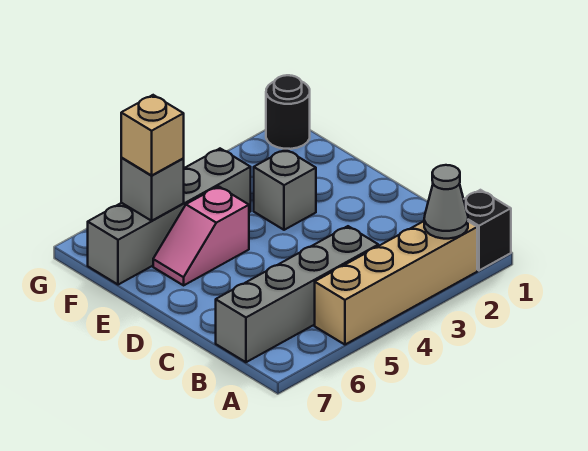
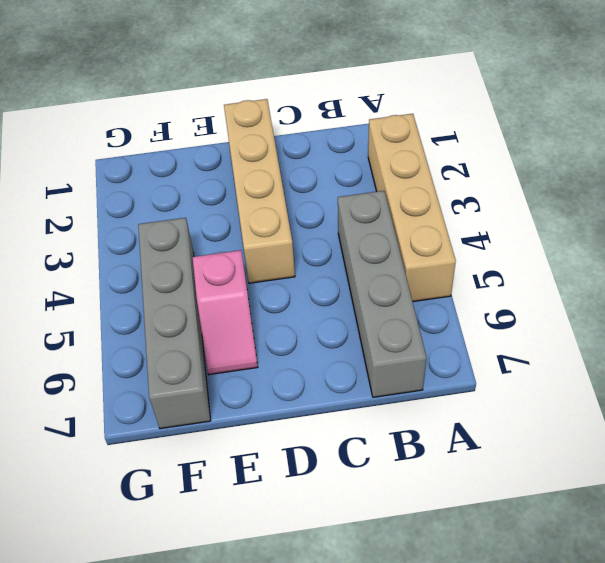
tan brick D1:D4 level 1 -> none
none -> black brick A1 level 1
none -> grey brick E3 level 1

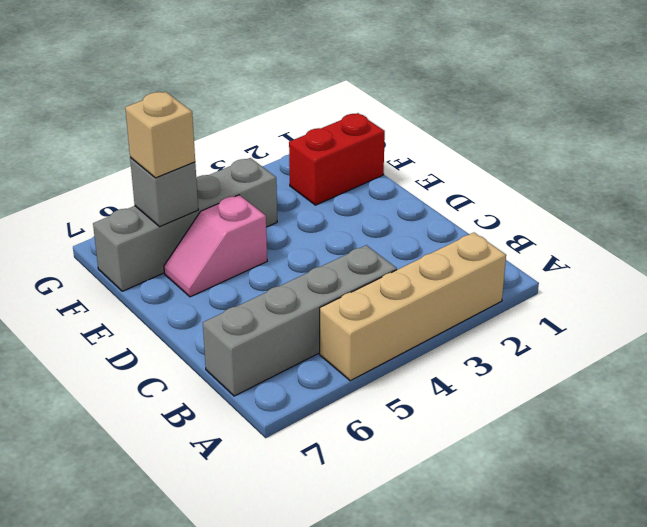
red brick F1:F2 level 1 -> none
none -> black brick A1 level 1
none -> grey brick E3 level 1

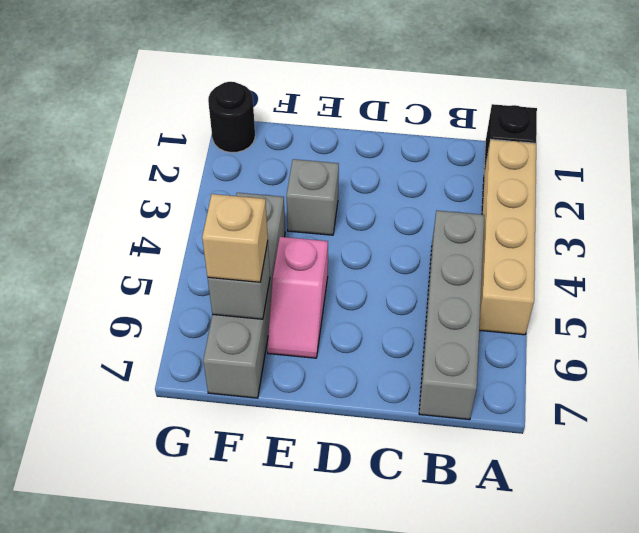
none -> grey cone A2 level 2

